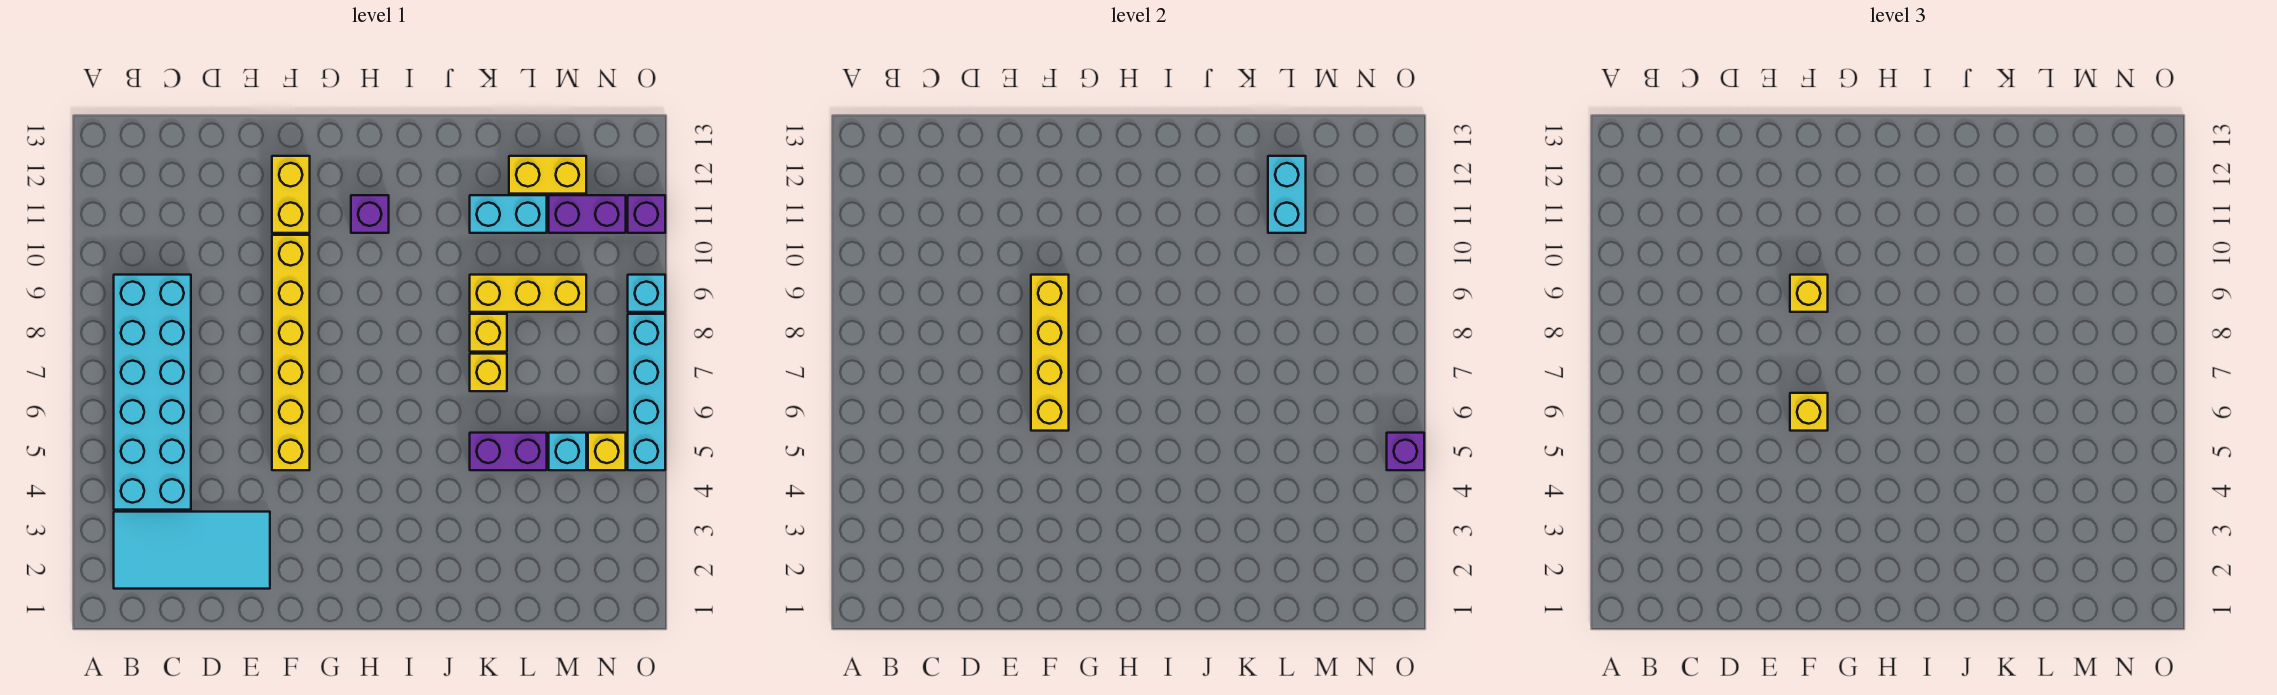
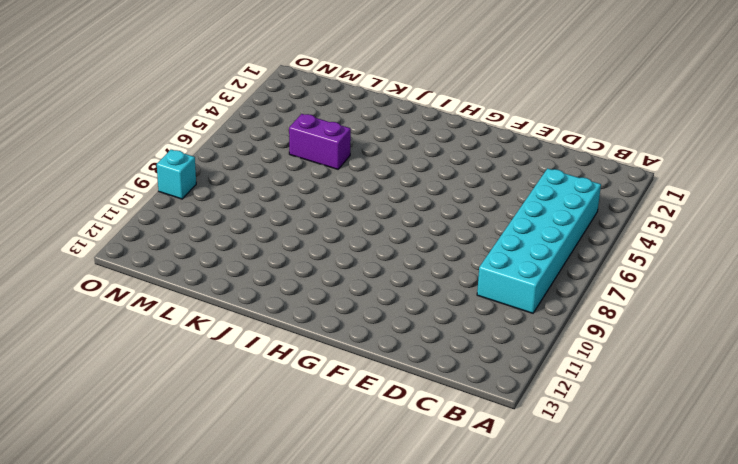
none -> cyan tile B2:E3 level 1
none -> yellow brick F5:F10 level 1
none -> yellow brick F11:F12 level 1

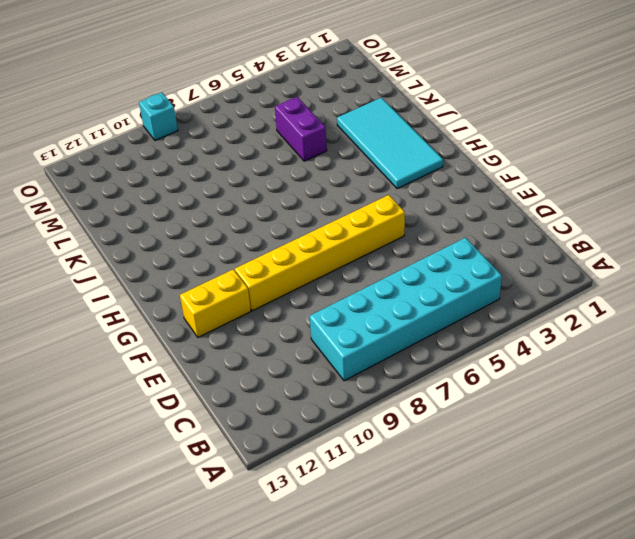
cyan tile H2:K3 level 1 -> cyan tile B2:E3 level 1
none -> purple brick H11 level 1
none -> yellow brick K7 level 1
none -> yellow brick K8 level 1

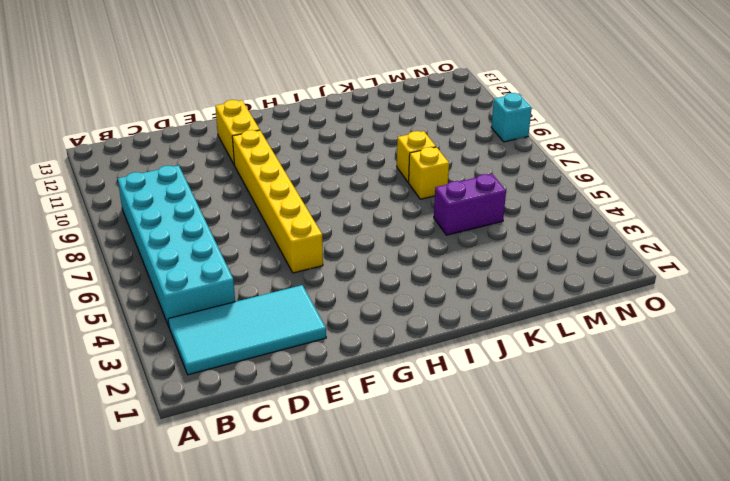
none -> purple brick H11 level 1
none -> yellow brick K9:M9 level 1
none -> cyan brick K11:L11 level 1

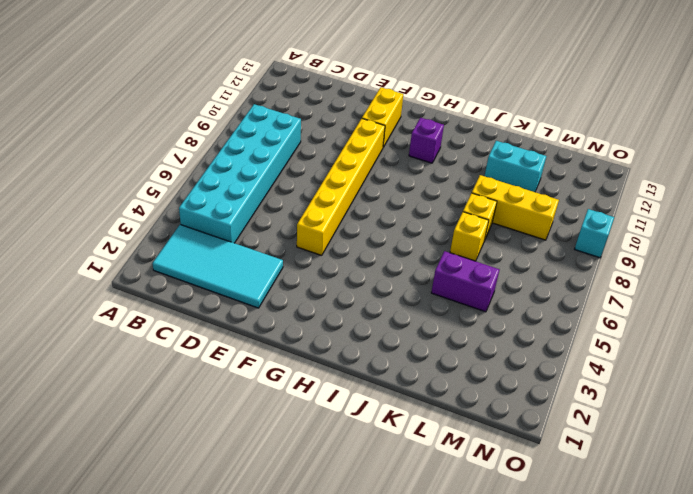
none -> yellow brick L12:M12 level 1
none -> cyan brick M5 level 1
none -> purple brick M11:N11 level 1

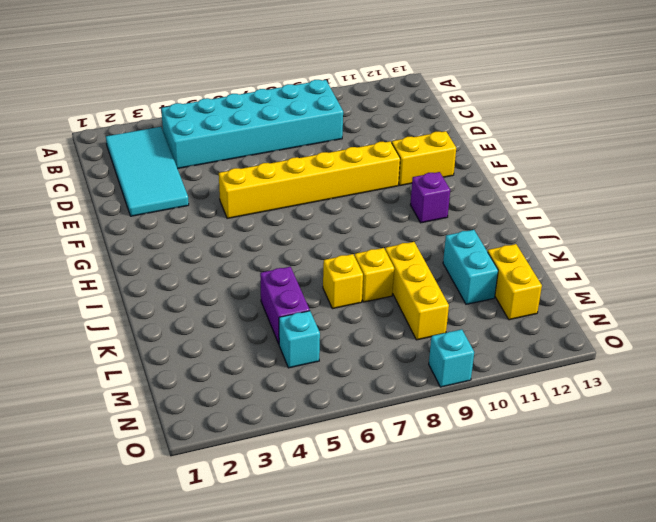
none -> purple brick M11:N11 level 1
none -> yellow brick N5 level 1
none -> cyan brick O5:O8 level 1

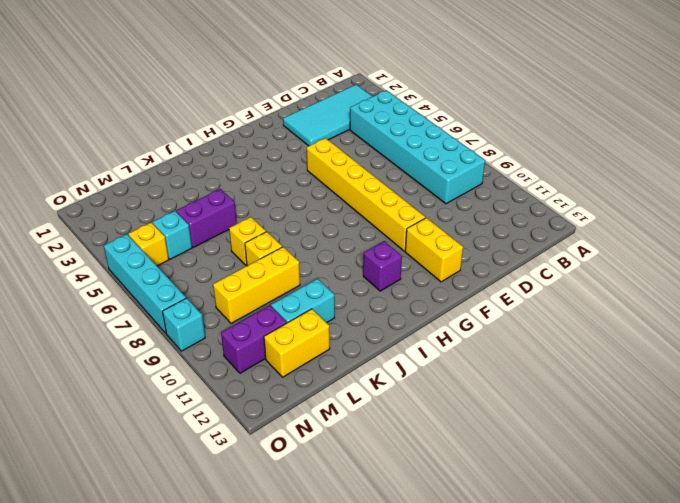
none -> purple brick O11 level 1
none -> yellow brick F6:F9 level 2
none -> cyan brick L11:L12 level 2

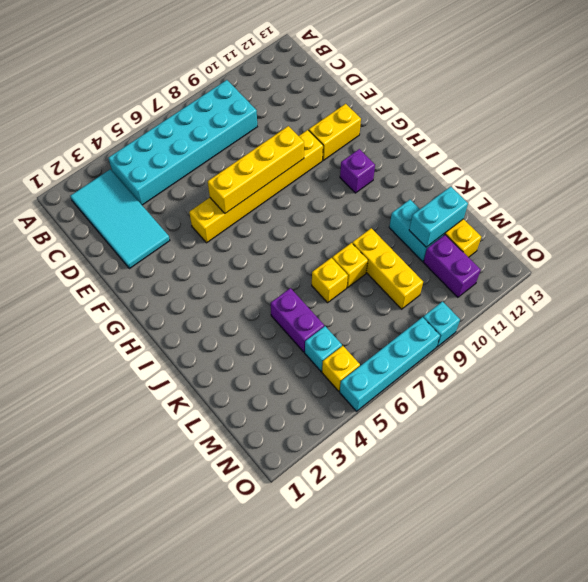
none -> purple brick O11 level 1
none -> purple brick O5 level 2
none -> yellow brick F6 level 3

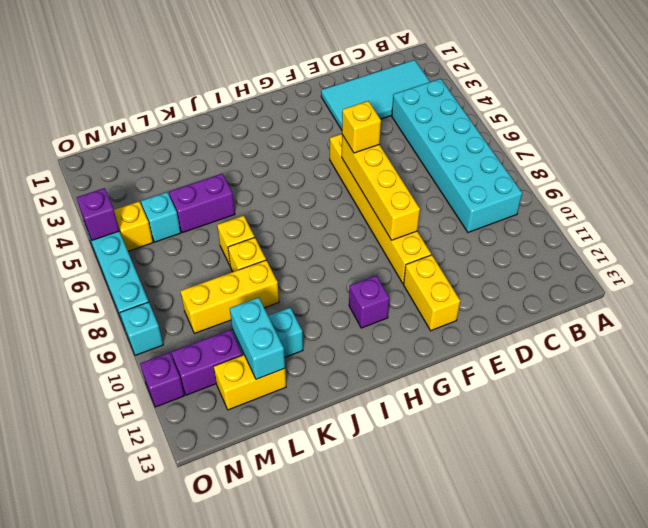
none -> yellow brick F9 level 3

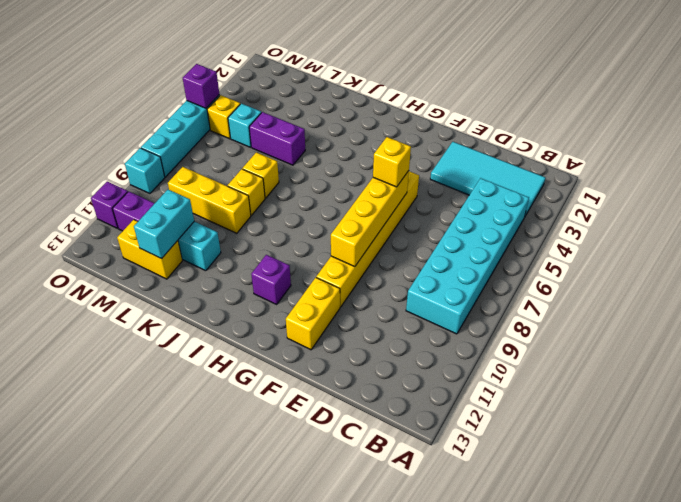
none -> yellow brick F9 level 3

